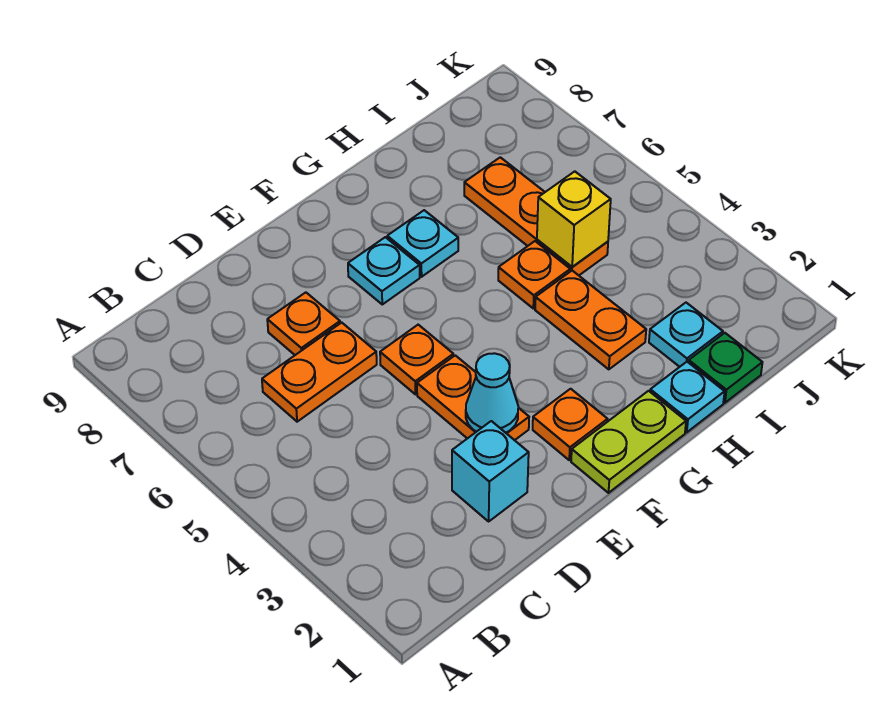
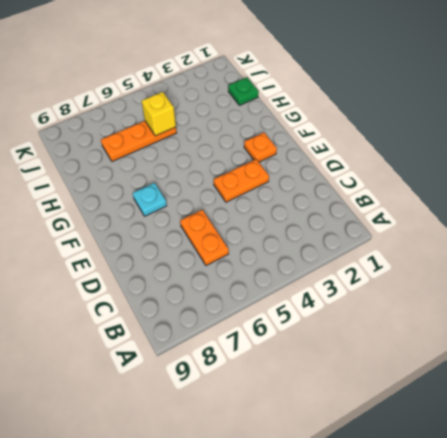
none -> cyan brick D2 level 1
none -> orange plate D7 level 1
none -> orange plate E5 level 1

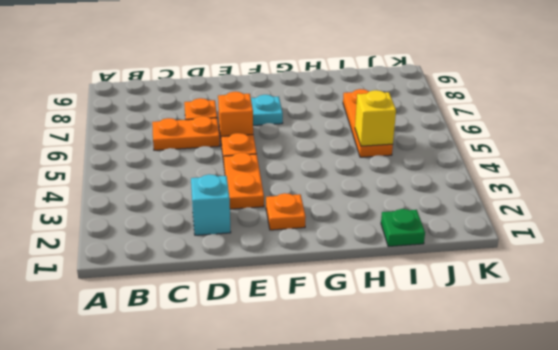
orange brick E6 level 1 -> none
none -> lime plate F1:G1 level 1
none -> cyan plate G7 level 1
none -> cyan plate H1 level 1

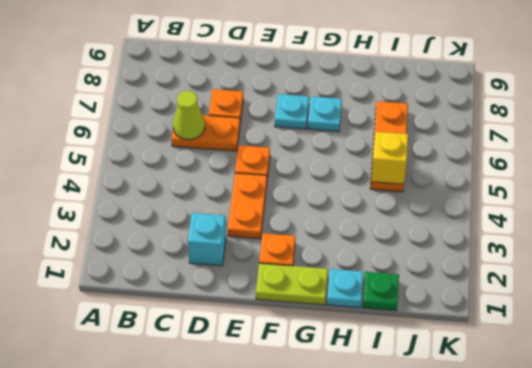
lime cone C6 level 2 -> none
none -> orange plate H3:H4 level 1
none -> orange plate H5 level 1
none -> cyan plate I2 level 1

